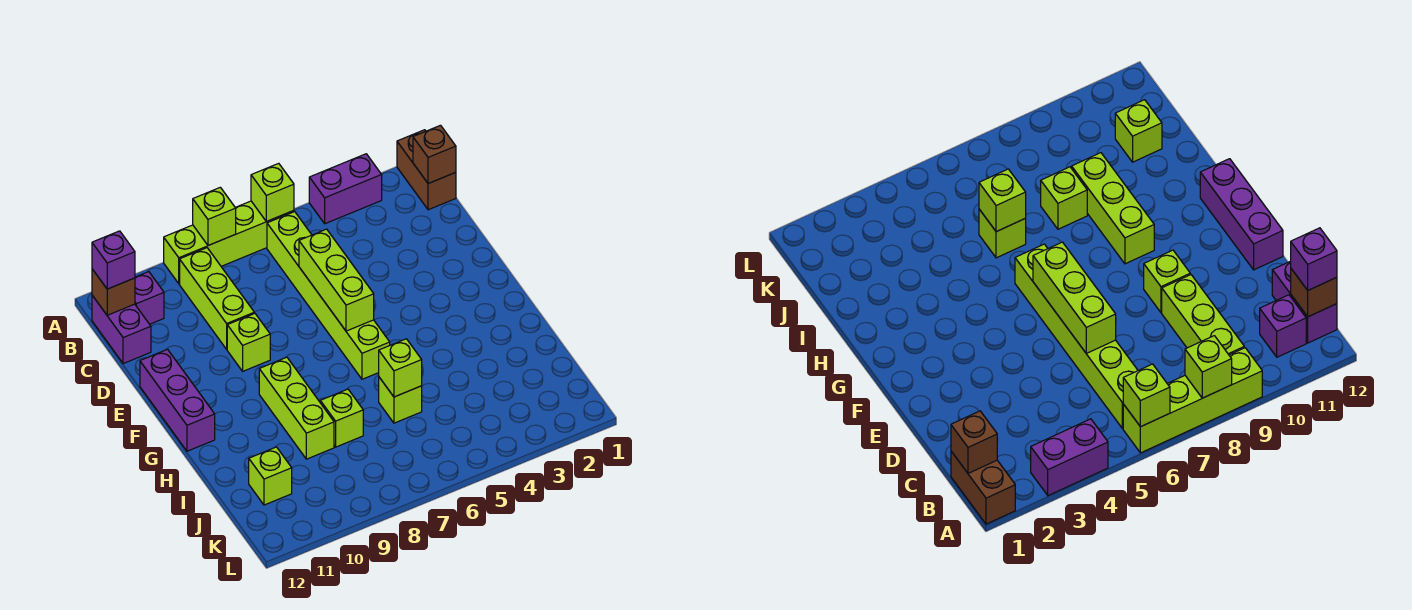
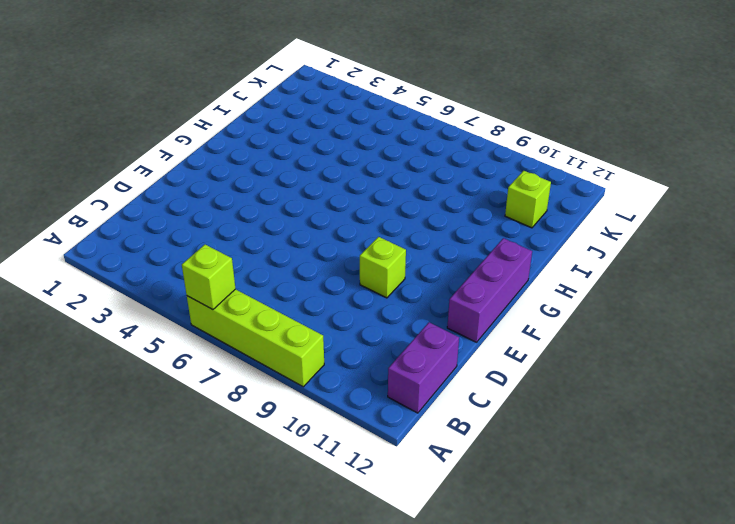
none -> brown brick A1:B1 level 1
none -> purple brick A3:A4 level 1
none -> lime brick B6:G6 level 1

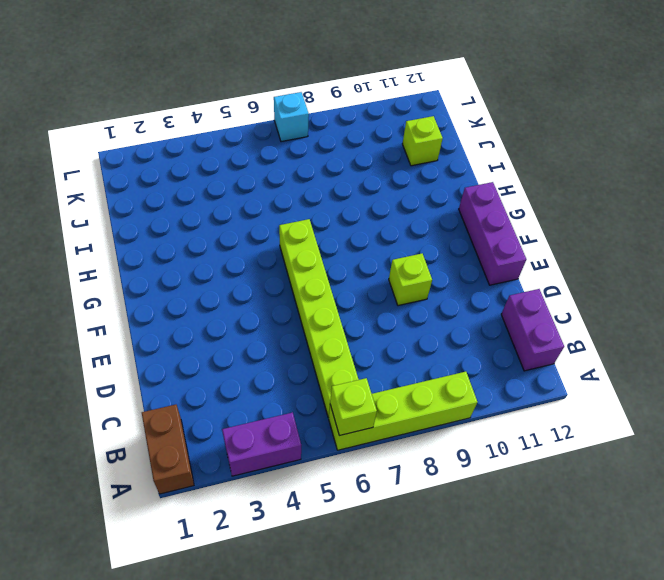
cyan brick L7 level 1 -> none
none -> lime brick B9:D9 level 1
none -> purple brick B11 level 1
none -> lime brick G9:I9 level 1

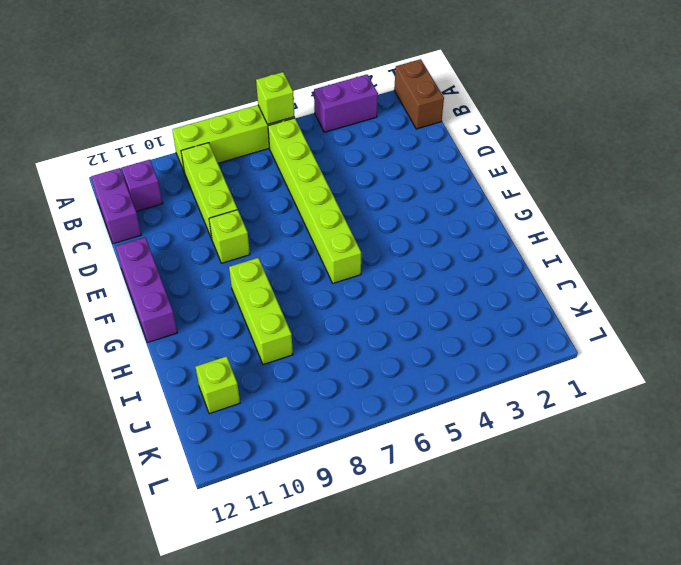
none -> lime brick I6 level 1
none -> lime brick I8 level 1
none -> lime brick A8 level 2

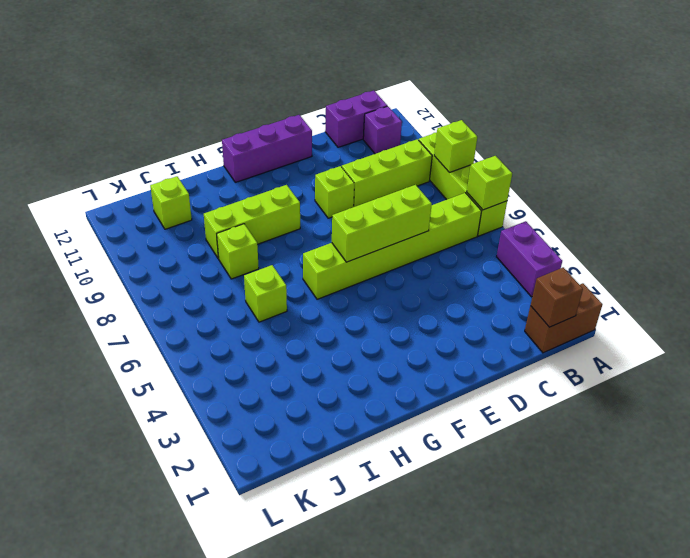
none -> brown brick B12 level 2
none -> lime brick I6 level 2
none -> purple brick B12 level 3

